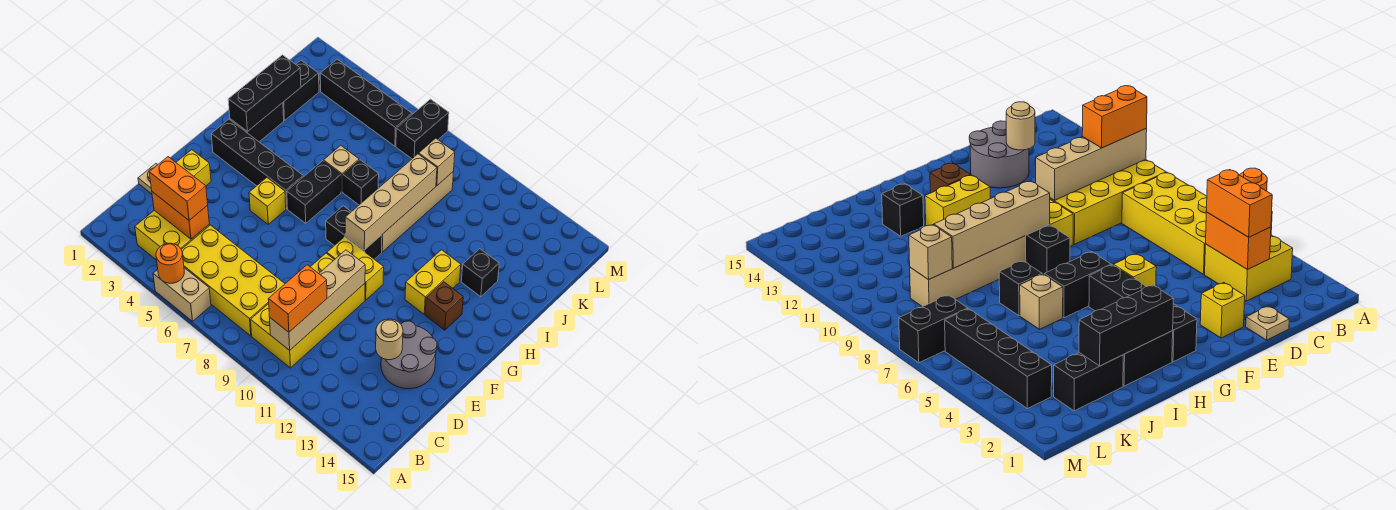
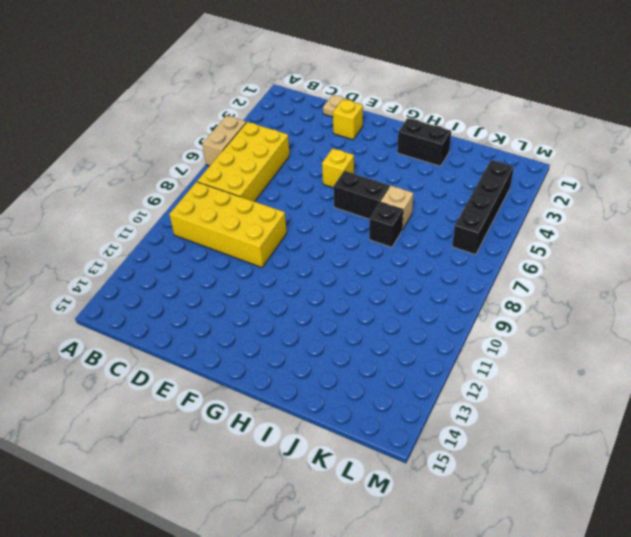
none -> yellow brick B3:C4 level 1
none -> grey round brick D13:E14 level 1
none -> yellow brick F9:F10 level 1
none -> black brick G2:G5 level 1

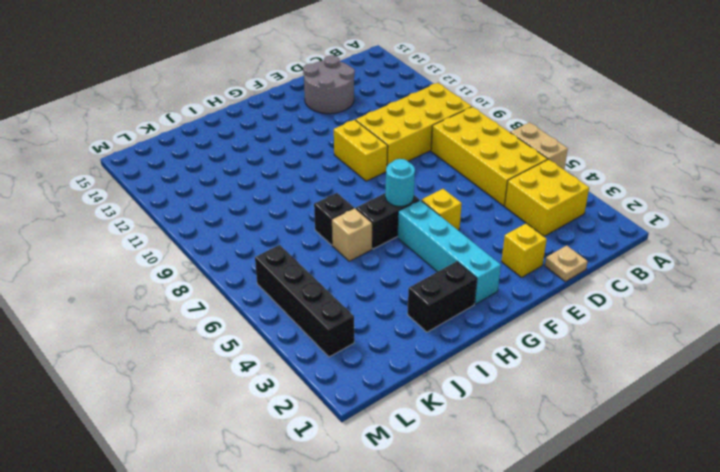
cyan brick G2:G5 level 1 -> black brick G2:G5 level 1
cyan round brick G6 level 2 -> none
none -> black brick G8:G9 level 1
none -> yellow brick G12:H12 level 1
none -> brown brick G13 level 1
none -> tan brick H9:K9 level 1

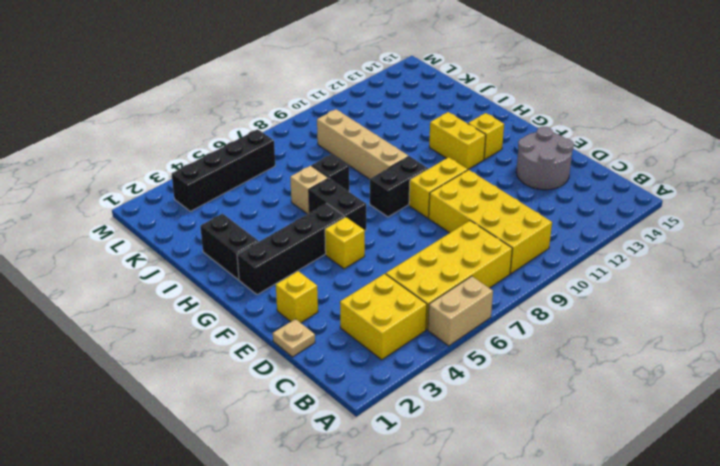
yellow brick G13 level 1 -> brown brick G13 level 1
none -> black brick I13 level 1
none -> black brick J2:K2 level 1
none -> black brick L7:M7 level 1
none -> orange round brick A5 level 2

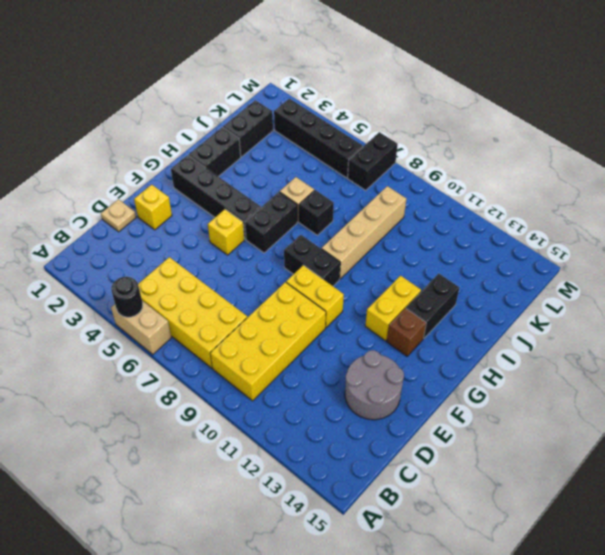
black round brick A5 level 2 -> orange round brick A5 level 2
black brick H13:I13 level 1 -> black brick I13 level 1
none -> yellow brick B3:C4 level 1
none -> tan brick B10:E10 level 2
none -> orange brick C3:C4 level 2
none -> tan round brick D13 level 2

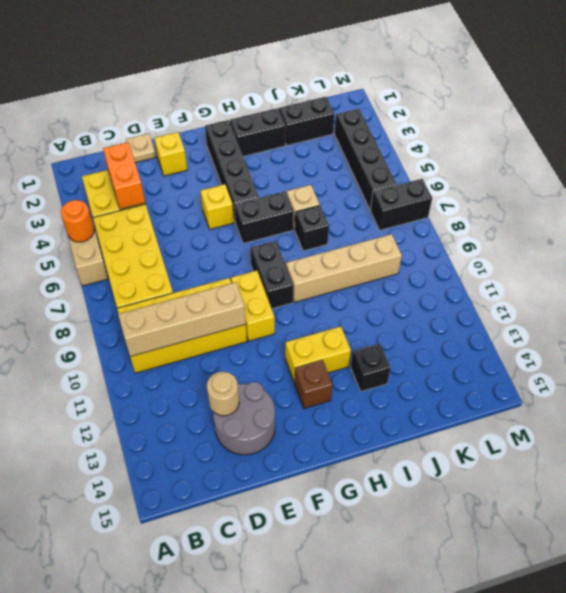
none -> tan brick G9:J9 level 2
none -> black brick H2:J2 level 2
none -> tan brick K9 level 2
none -> orange brick B10:C10 level 3

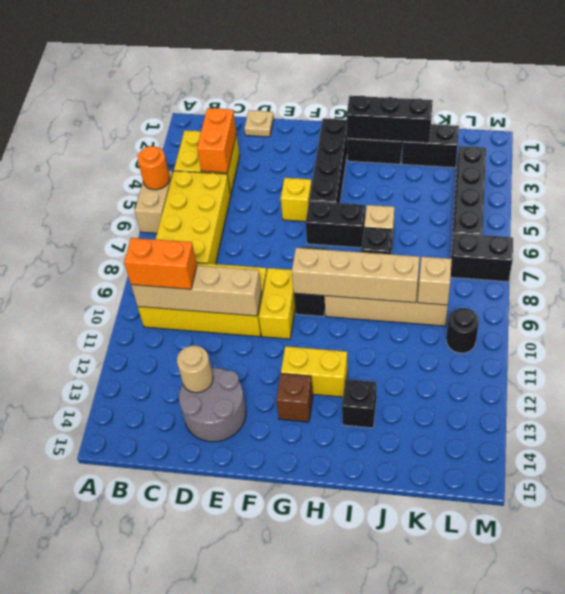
black round brick L10 level 1 -> none
none -> yellow brick E2 level 1
none -> orange brick C3:C4 level 3

